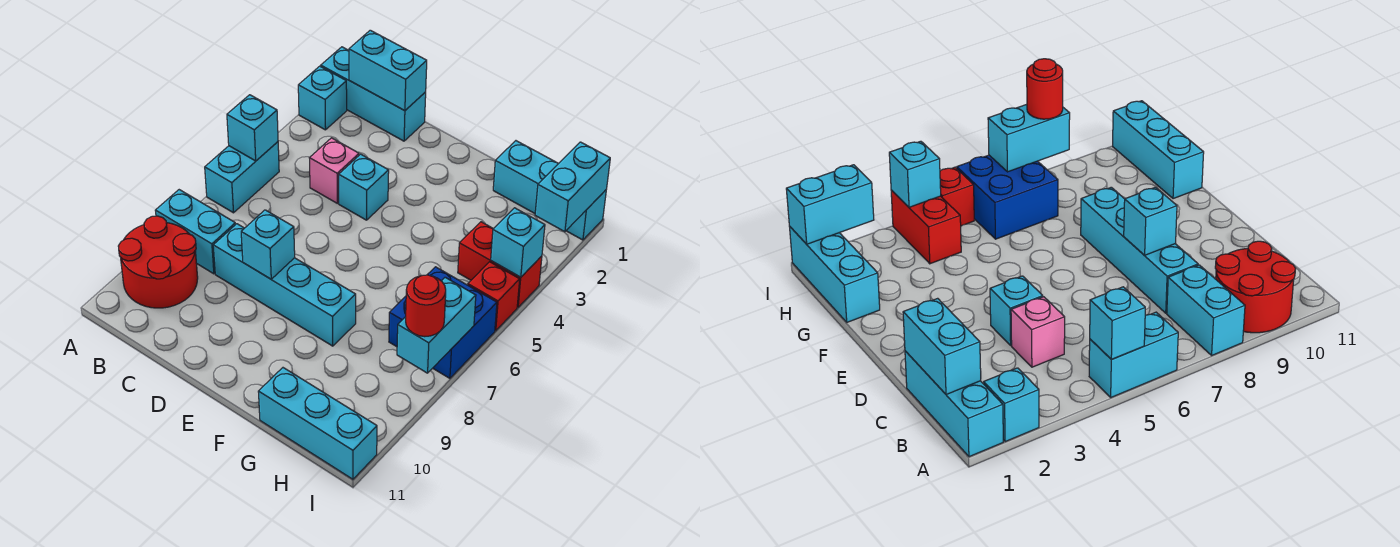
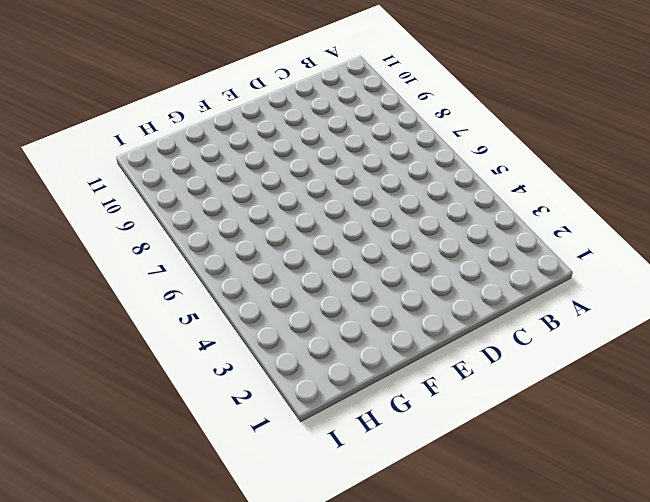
none -> cyan brick A1:C1 level 1
none -> cyan brick A2 level 1
none -> cyan brick A5:A6 level 1

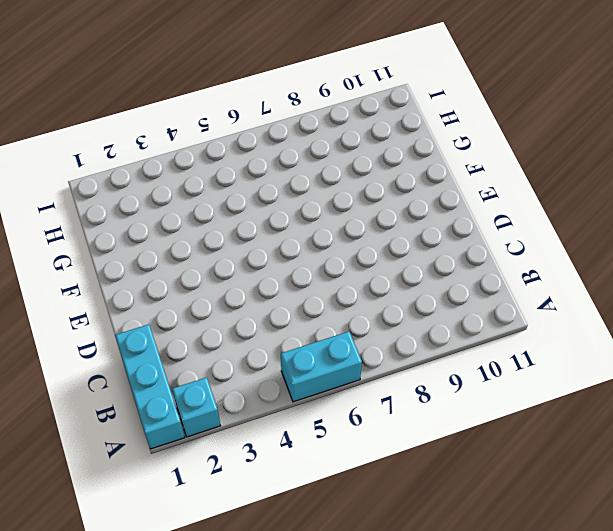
none -> cyan brick A8:B8 level 1
none -> red round brick A9:B10 level 1
none -> pink brick C4 level 1

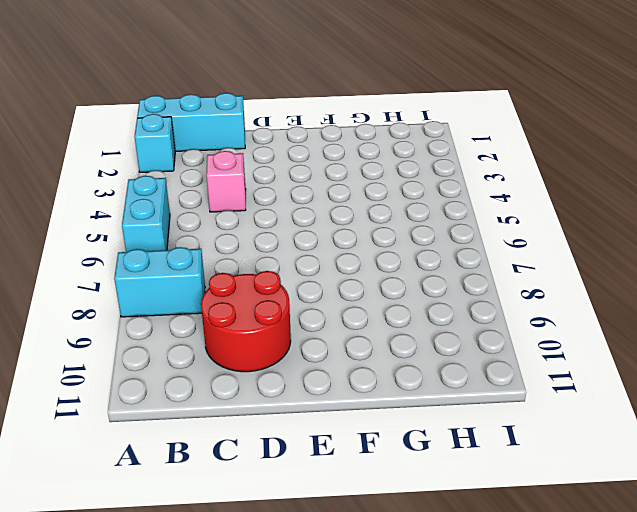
red round brick C9:D10 level 1 -> red round brick A9:B10 level 1
none -> cyan brick C8:F8 level 1
none -> cyan brick D4 level 1
none -> cyan brick G1:I1 level 1

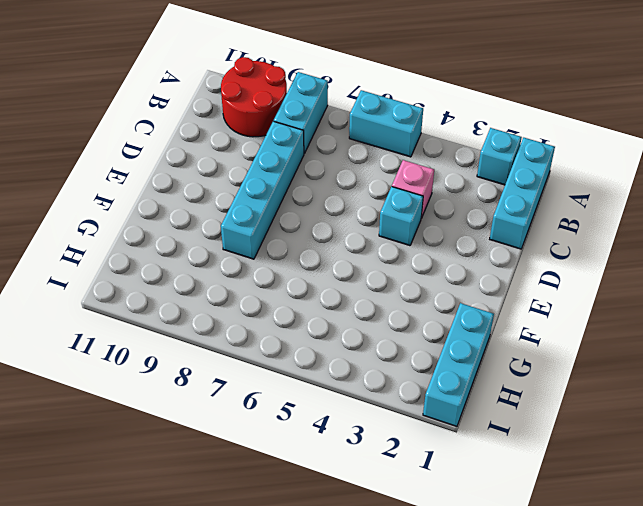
none -> cyan brick G11:I11 level 1
none -> red brick H4:I4 level 1
none -> blue brick H6:I7 level 1

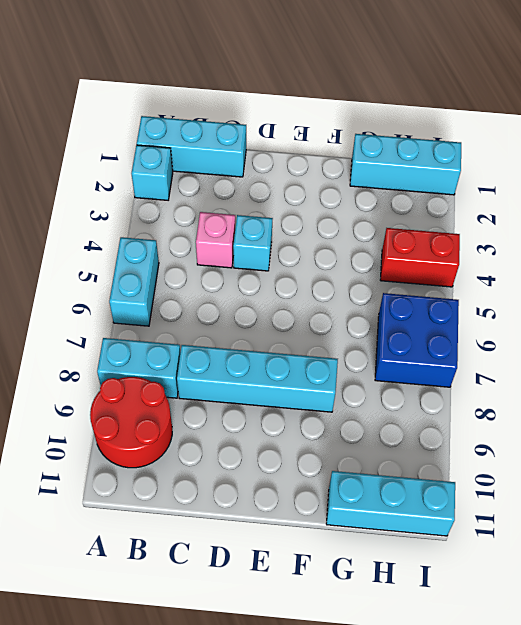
none -> red brick I5 level 1
none -> cyan brick A5 level 2
none -> cyan brick B1:C1 level 2

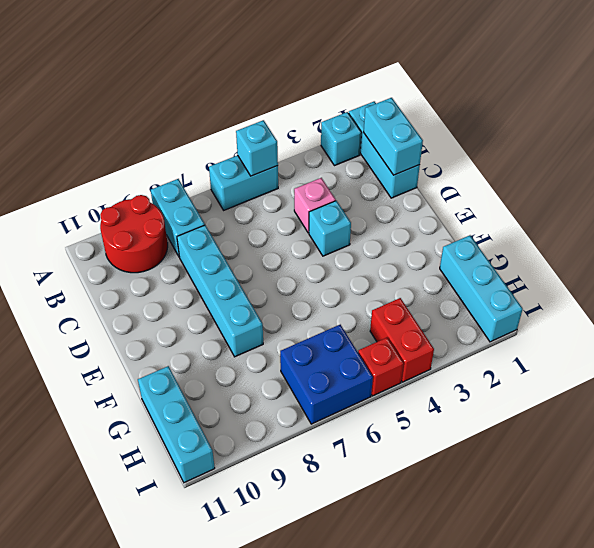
none -> cyan brick D8 level 2
none -> cyan brick I1:I2 level 2
none -> cyan brick I4 level 2

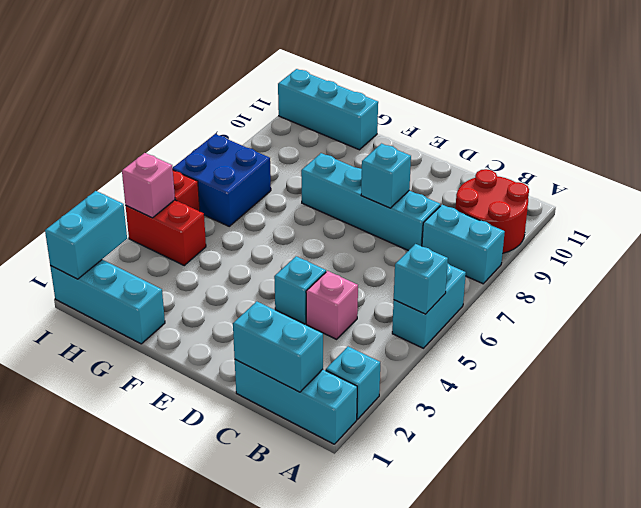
pink brick I4 level 2 -> cyan brick I4 level 2
none -> cyan brick I7:I8 level 2
none -> red round brick I8 level 3

